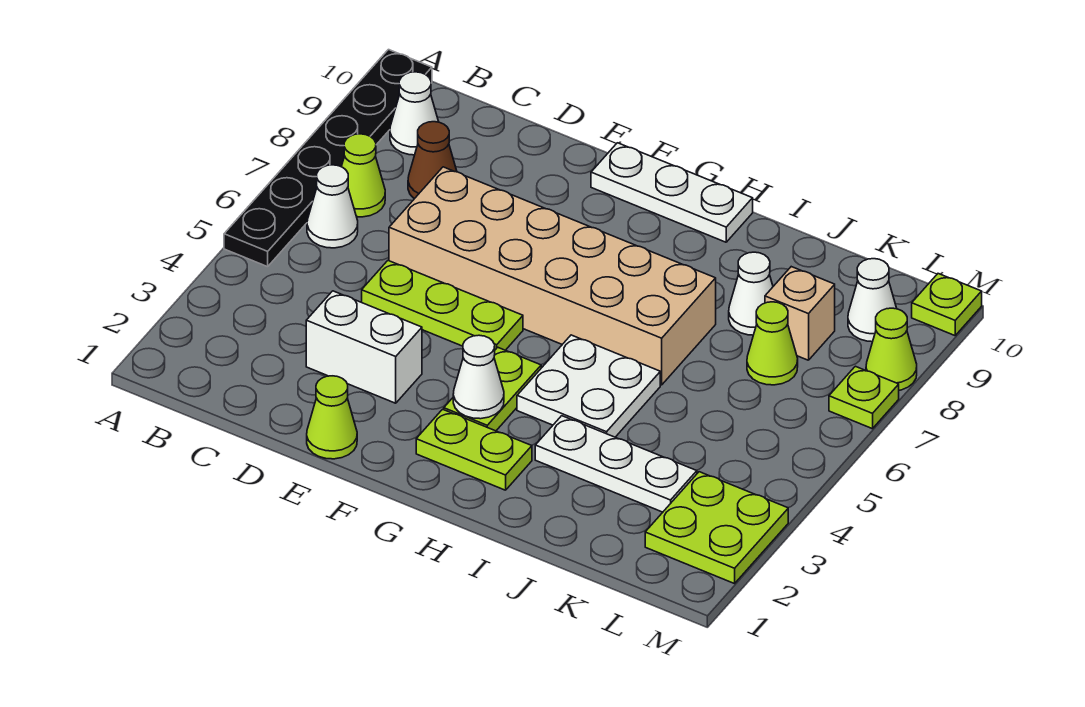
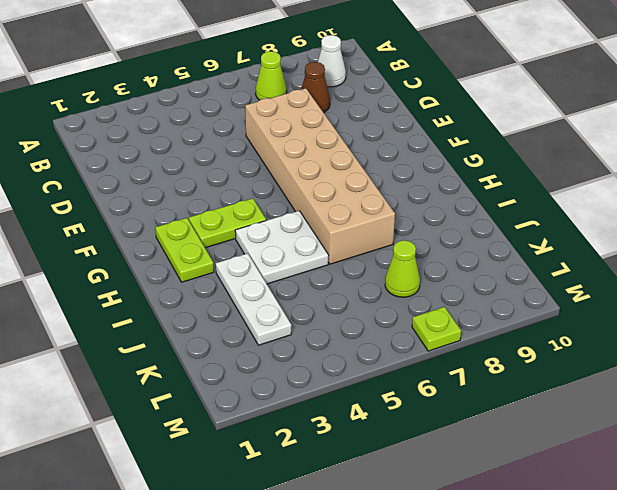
none -> black plate A5:A10 level 1
none -> white cone B6 level 1
none -> white brick D3:E3 level 1

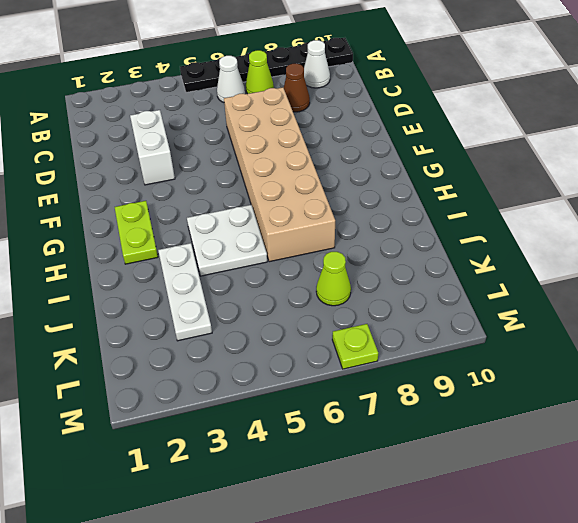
none -> lime plate D5:F5 level 1
none -> lime cone E1 level 1
none -> white plate F10:H10 level 1

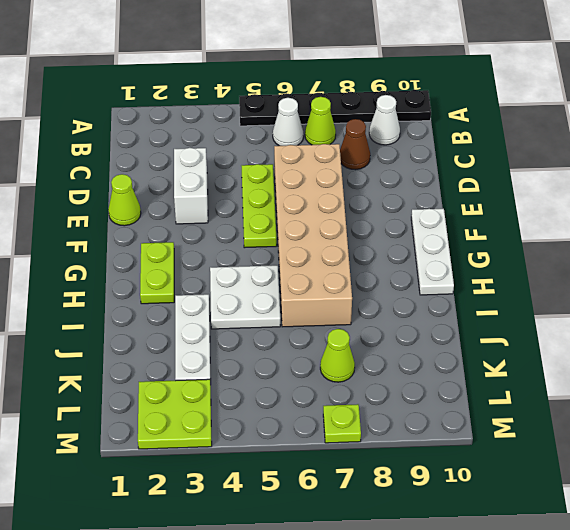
none -> lime plate G3:G4 level 1
none -> white cone J8 level 1
none -> tan brick K8 level 1

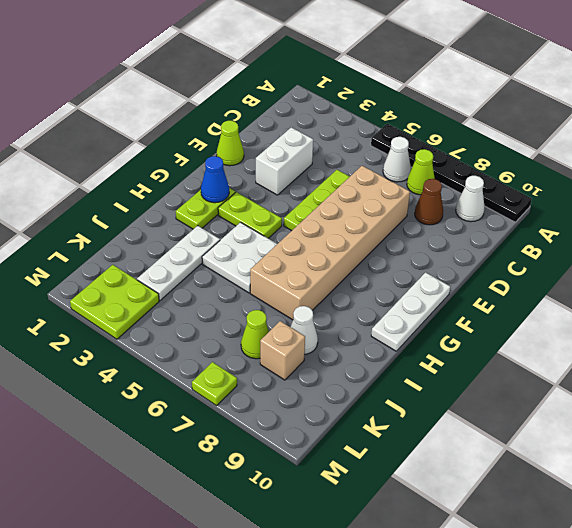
blue cone G2 level 2 -> none
none -> white cone L9 level 1
none -> lime cone M8 level 1
none -> lime plate M10 level 1

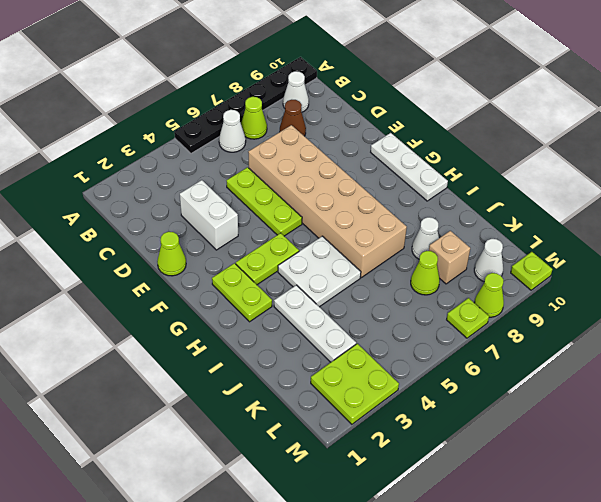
none -> white cone G3 level 2

